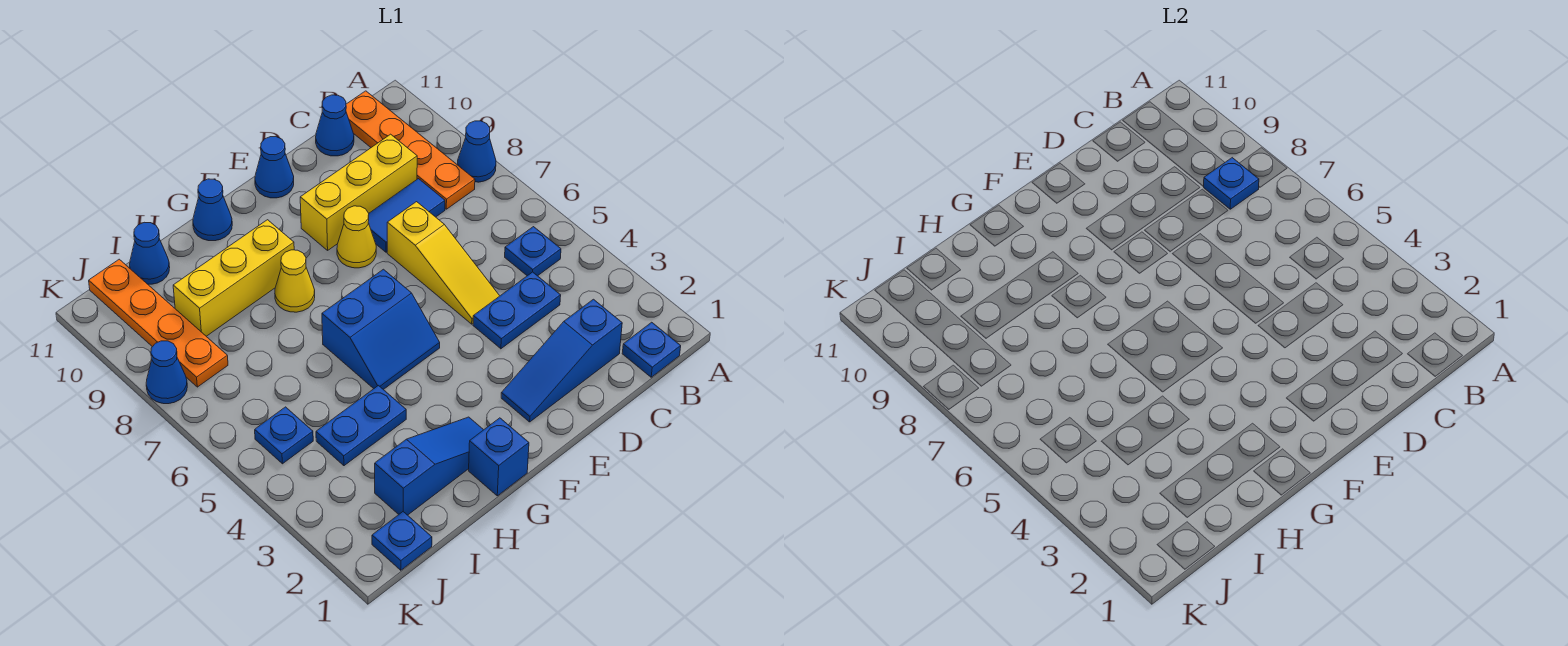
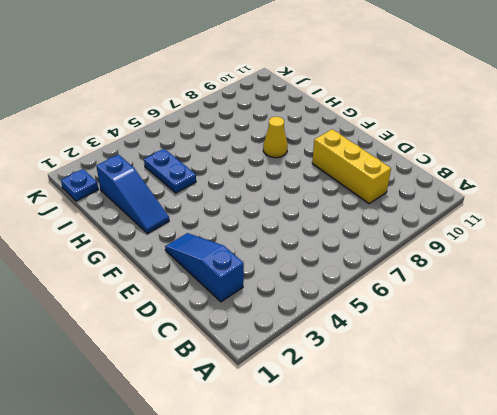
none -> blue cone A8 level 1
none -> blue plate B1 level 1
none -> blue plate B5 level 1

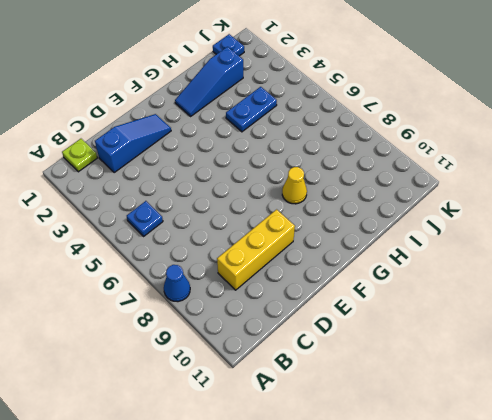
lime plate B1 level 1 -> blue plate B1 level 1
none -> orange plate B8:B11 level 1
none -> blue plate C4:D4 level 1
none -> blue tile C8:D8 level 1

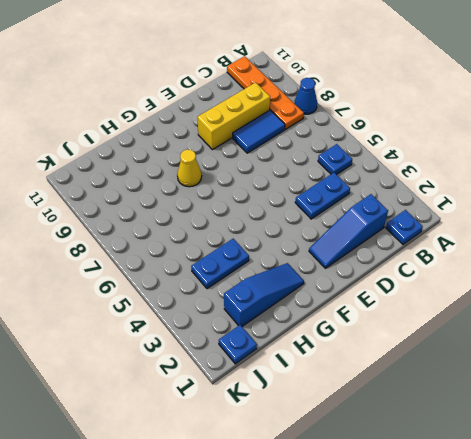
none -> blue cone C11 level 1
none -> yellow slope D5:D7 level 1 top 7
none -> yellow cone E8 level 1

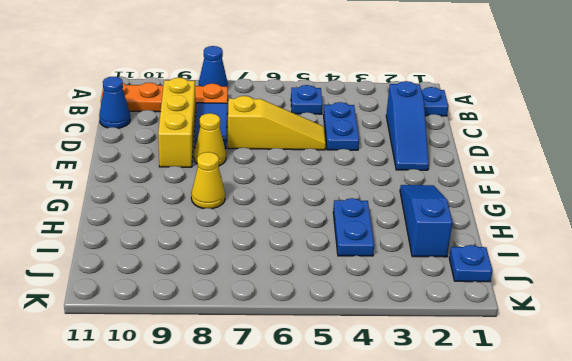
none -> blue cone E11 level 1
none -> blue slope F5:G6 level 1 top 6
none -> blue brick G1 level 1

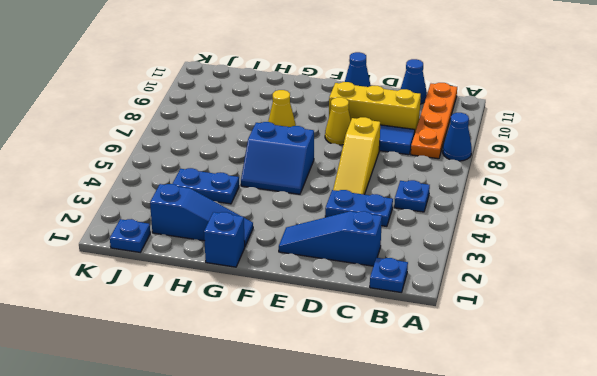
none -> yellow brick G9:I9 level 1
none -> blue cone G11 level 1
none -> blue cone I11 level 1

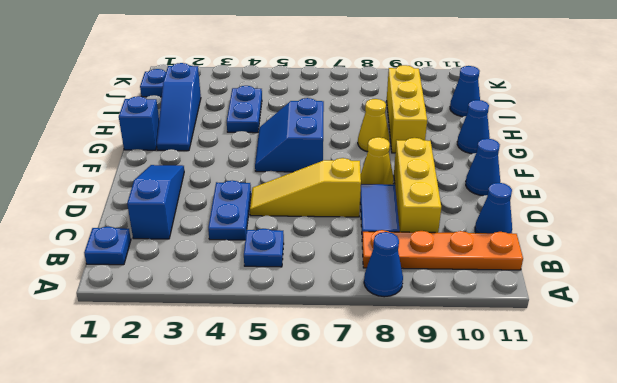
none -> blue plate J5 level 1
none -> orange plate J8:J11 level 1
none -> blue cone K8 level 1

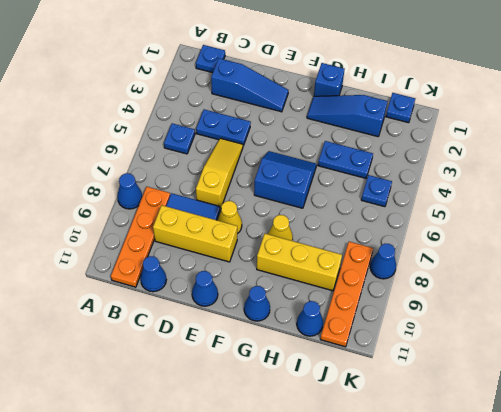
none -> blue plate B8 level 2

